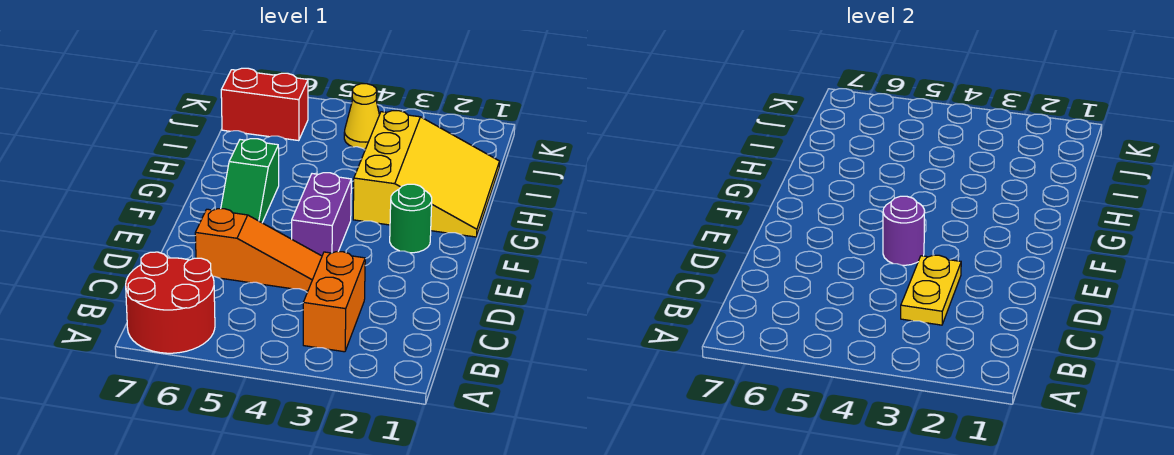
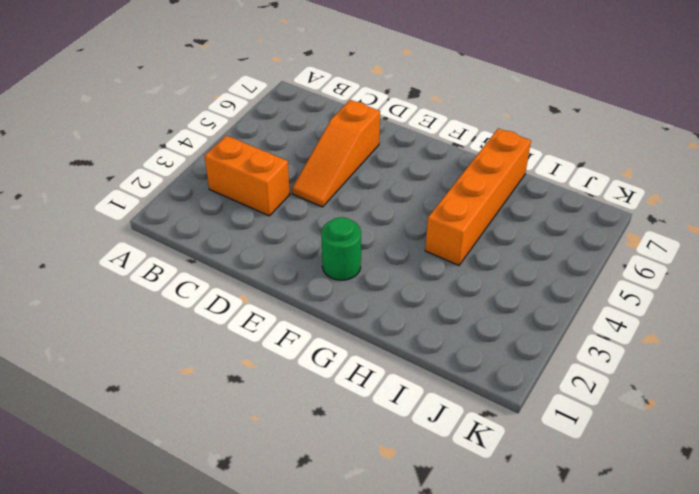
orange brick H4:H7 level 1 -> none
none -> red round brick A6:B7 level 1
none -> purple brick E4:F4 level 1

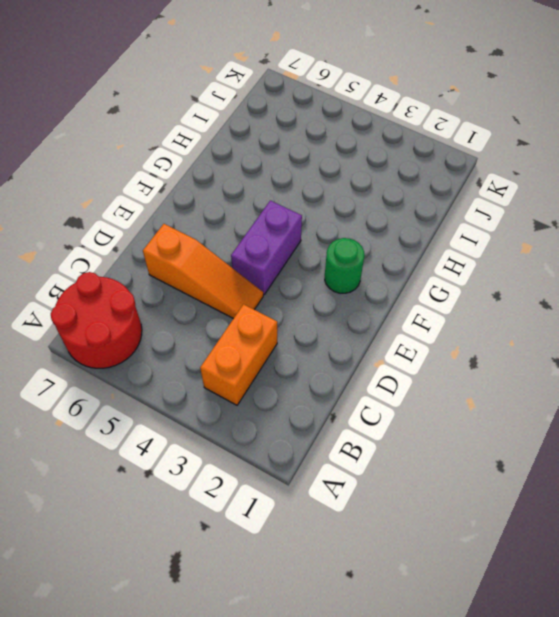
none -> green slope F6:G6 level 1 top G
none -> yellow slope G1:I3 level 1 top 3

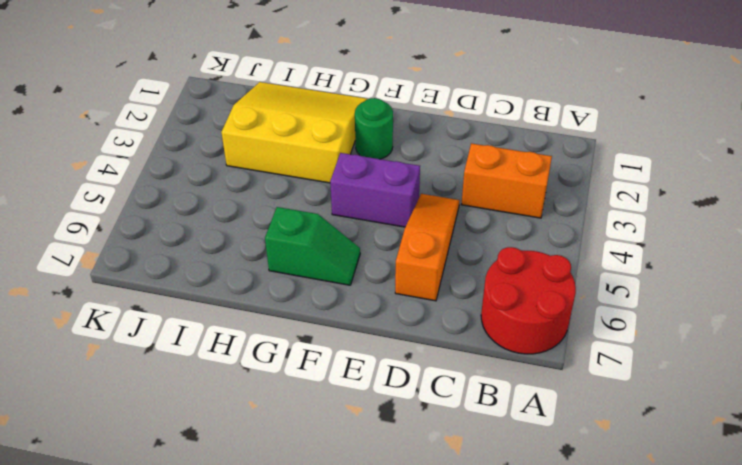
none -> yellow cone J4 level 1
none -> red brick J6:J7 level 1

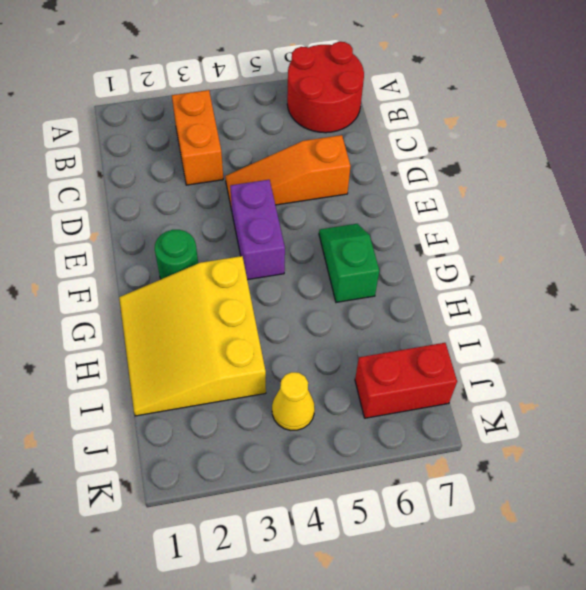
none -> yellow plate C3:D3 level 2
none -> purple round brick E4 level 2

